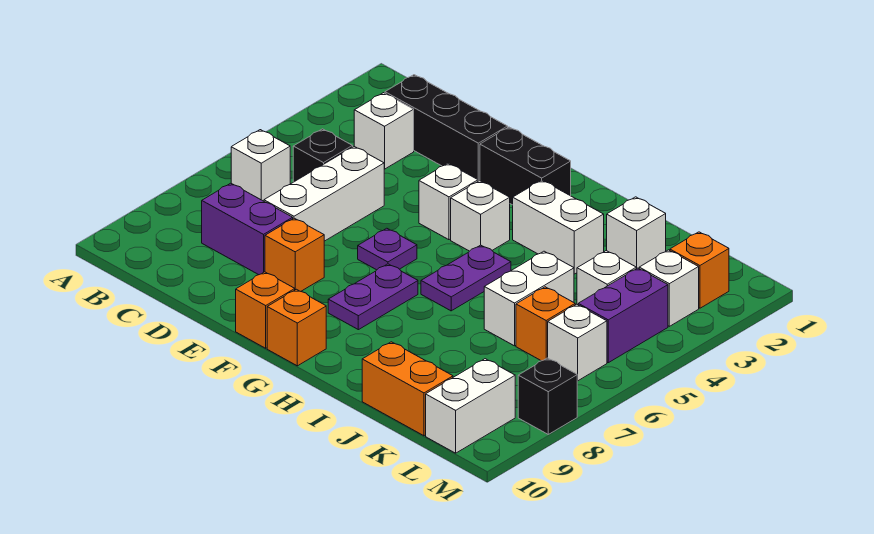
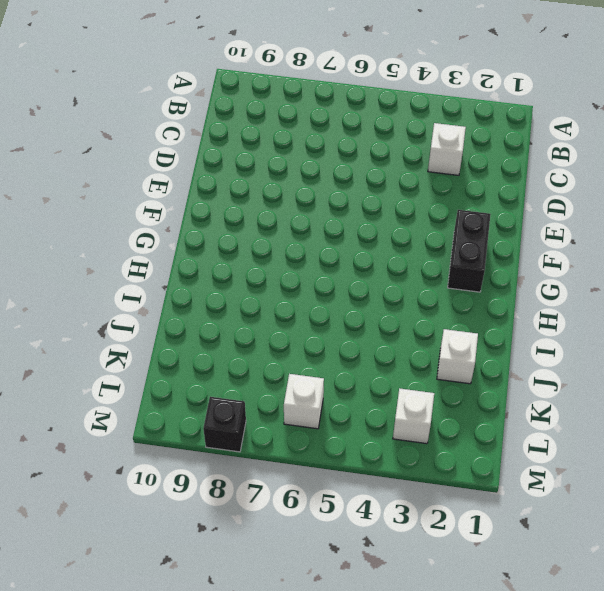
none -> white brick B6 level 1
none -> black brick C2:E2 level 1
none -> black brick C5 level 1

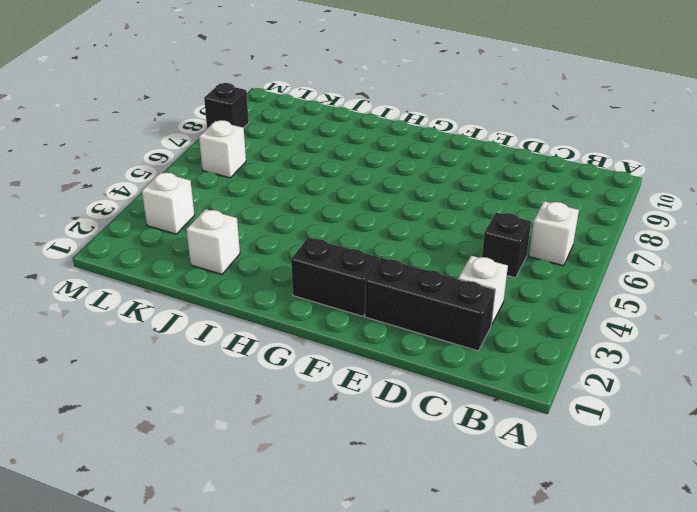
none -> purple brick C8:D8 level 1
none -> white brick D5:D7 level 1
none -> orange brick E8 level 1

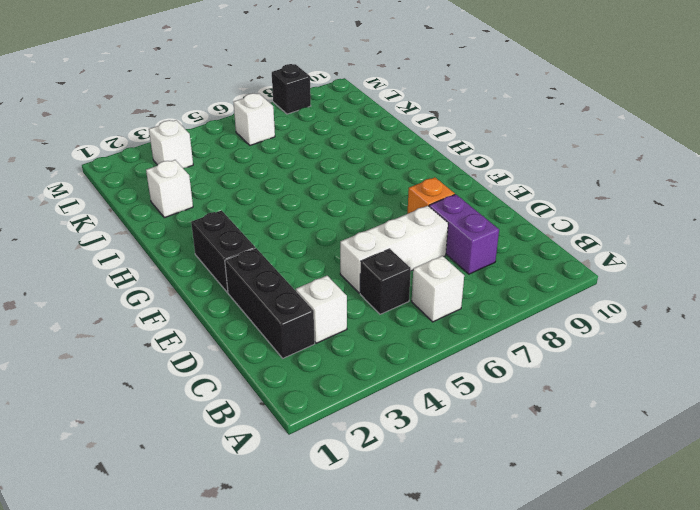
none -> white brick F4 level 1
none -> purple plate F6 level 1
none -> orange brick F10 level 1

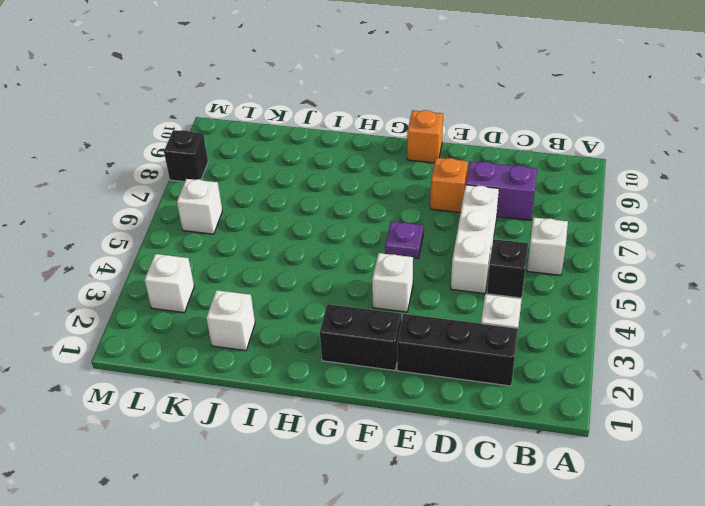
none -> white brick G4 level 1
none -> purple plate G7:G8 level 1
none -> orange brick G10 level 1

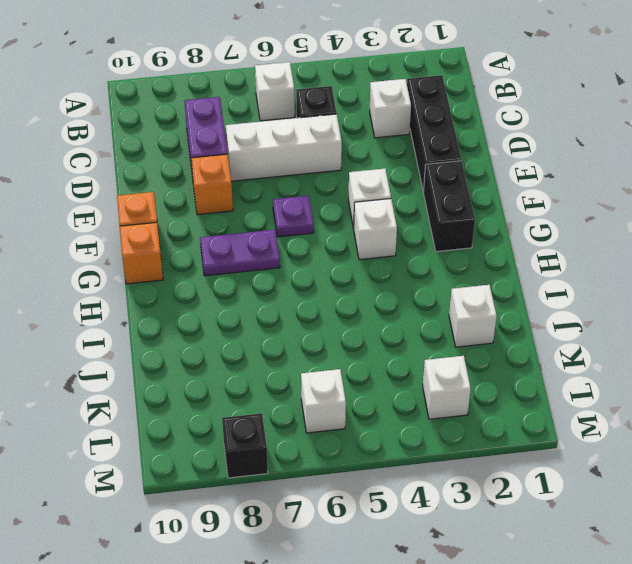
none -> white brick H3:I3 level 1
none -> purple plate H5:H6 level 1
none -> white brick J5:J6 level 1

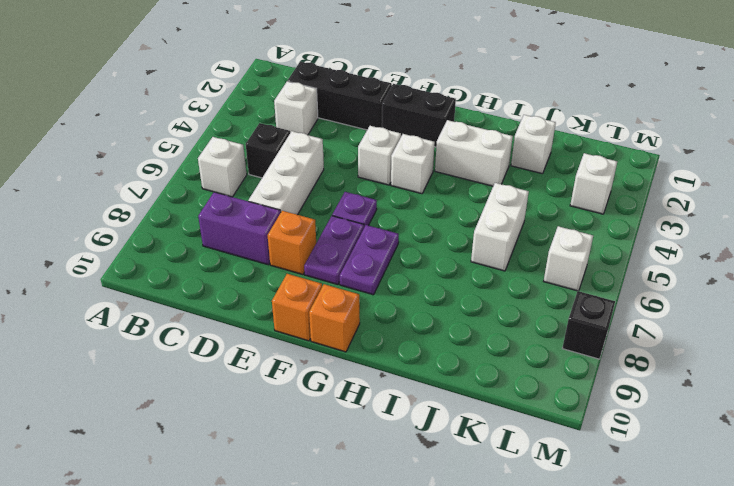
purple plate F7:F8 level 1 -> purple plate H5:H6 level 1
none -> orange brick J10:K10 level 1
none -> white brick K4 level 1
none -> orange brick K6 level 1

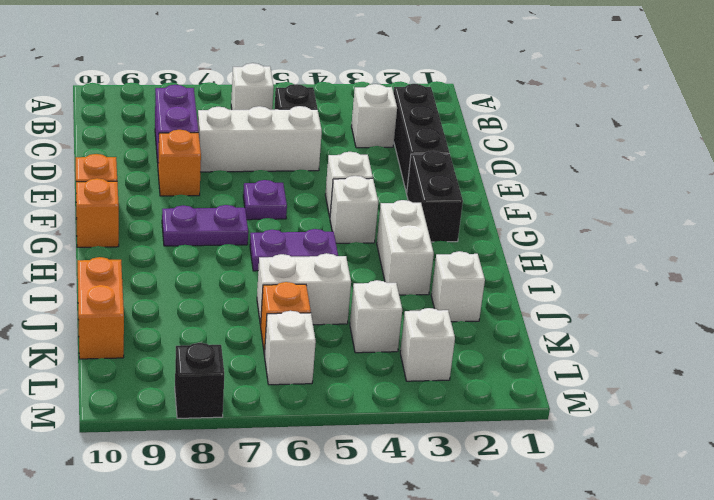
none -> orange brick L2 level 1
none -> purple brick L4:L5 level 1
none -> white brick L9:L10 level 1

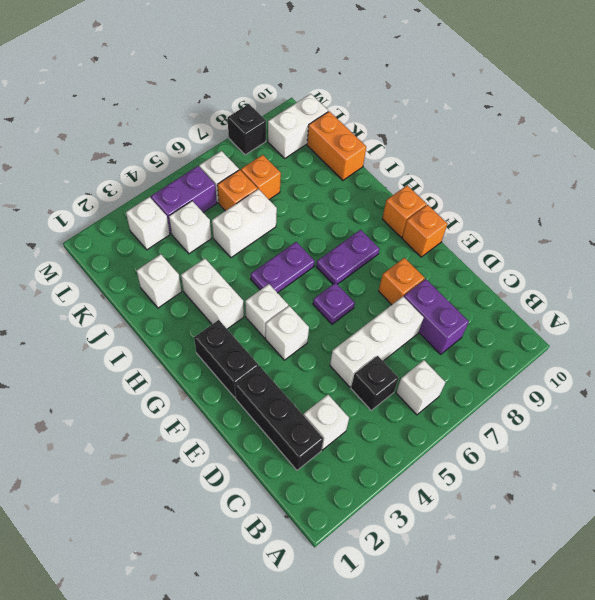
orange brick K7 level 1 -> orange brick L2 level 1

